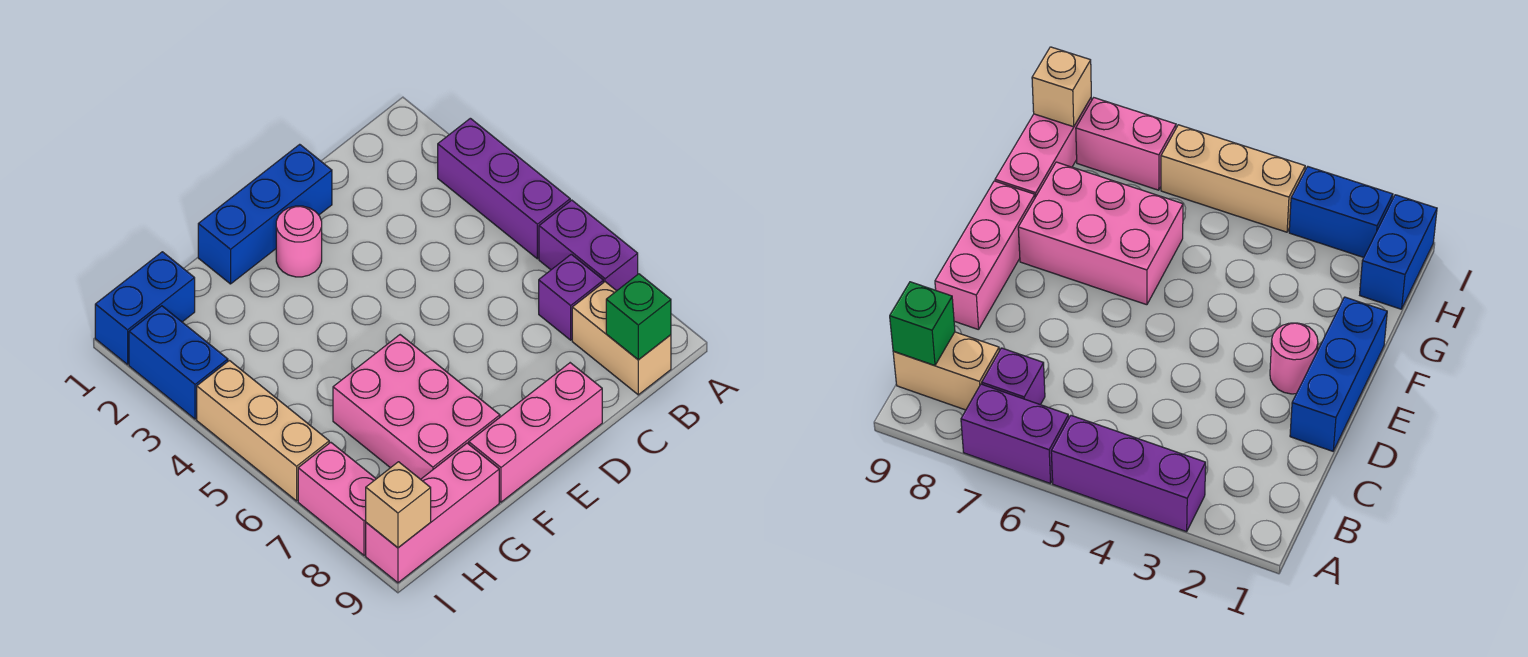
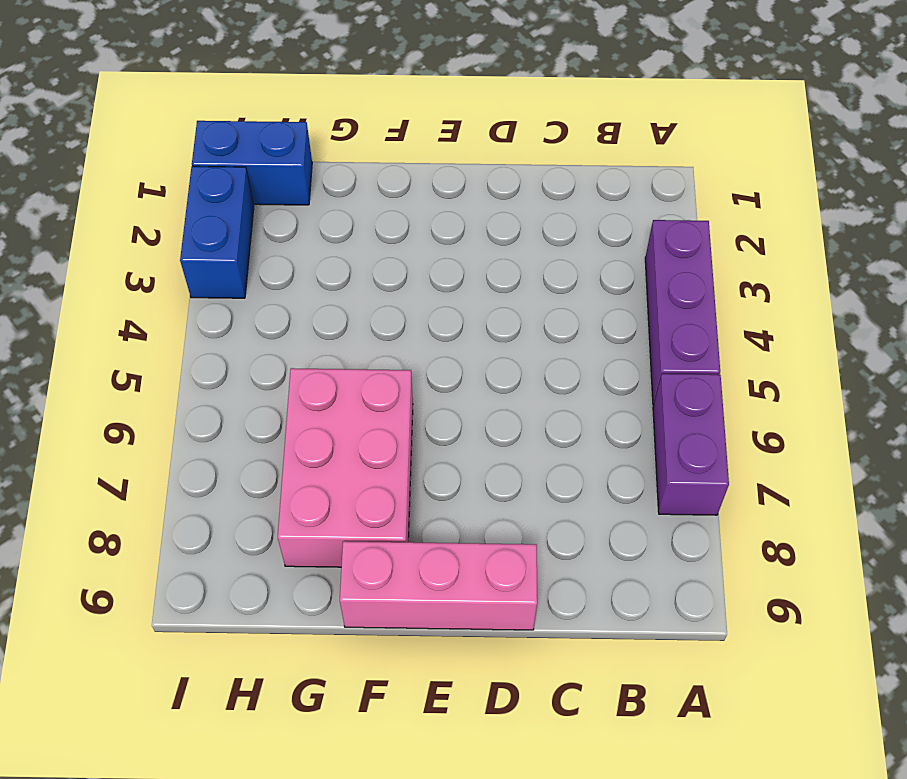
none -> purple brick B7 level 1
none -> tan brick B8:B9 level 1
none -> blue brick D1:F1 level 1

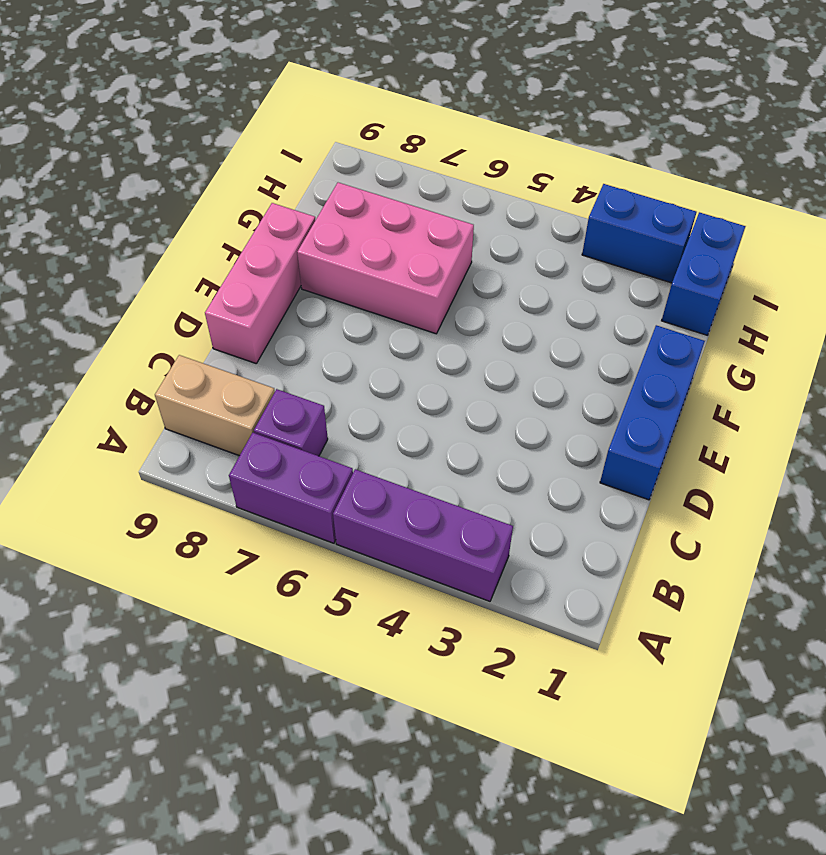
none -> pink round brick E2 level 1
none -> pink brick G9:I9 level 1
none -> tan brick I4:I6 level 1

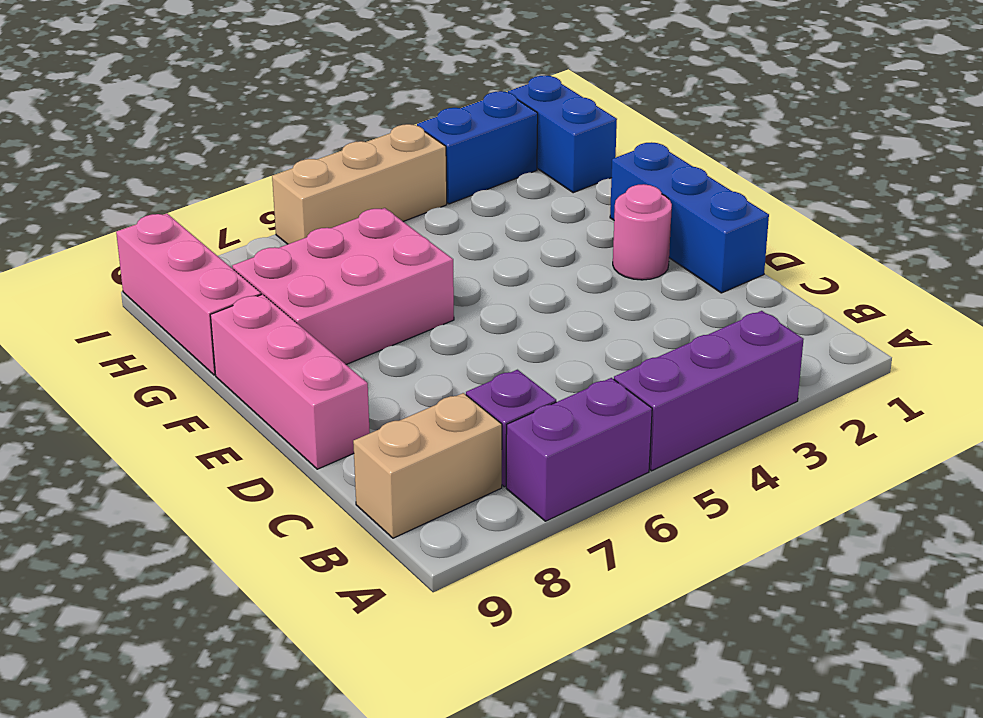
none -> pink brick I7:I8 level 1
none -> green brick B9 level 2
none -> tan brick I9 level 2

